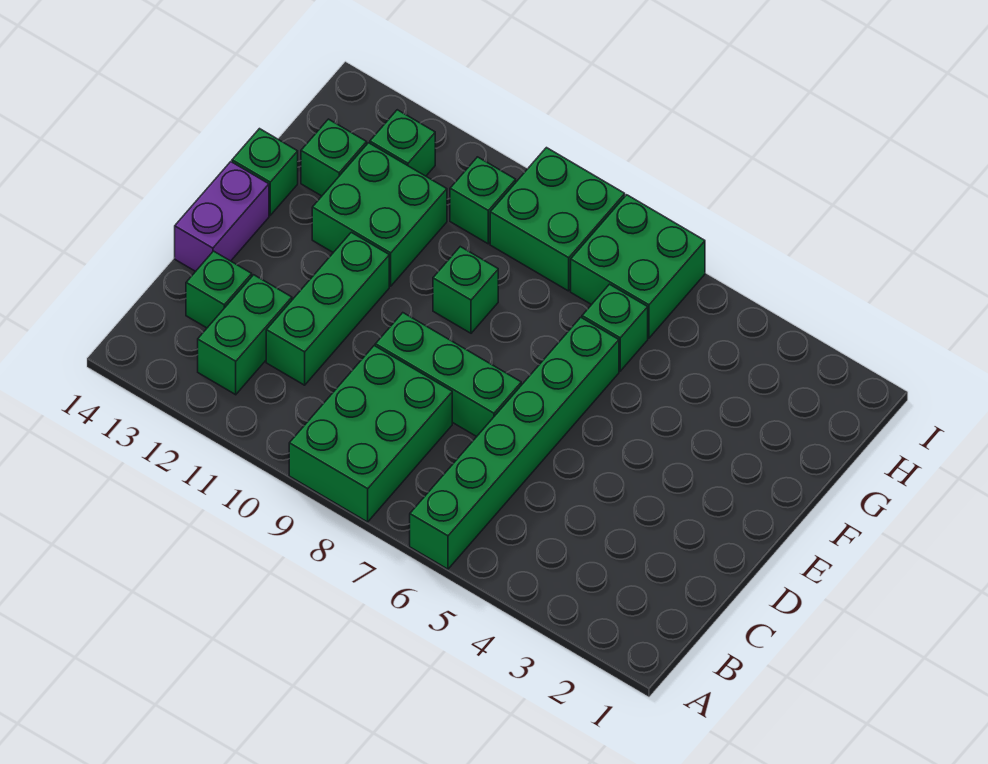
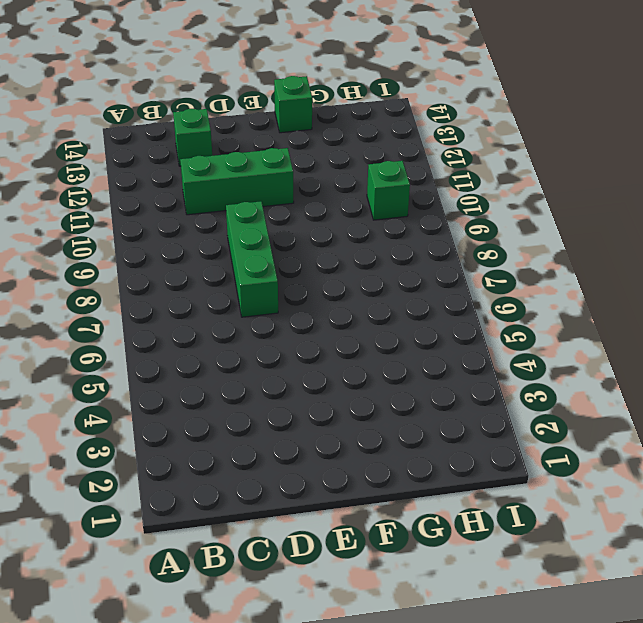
none -> green brick A6:F6 level 1
none -> green brick A8:C9 level 1
none -> green brick B12:C12 level 1

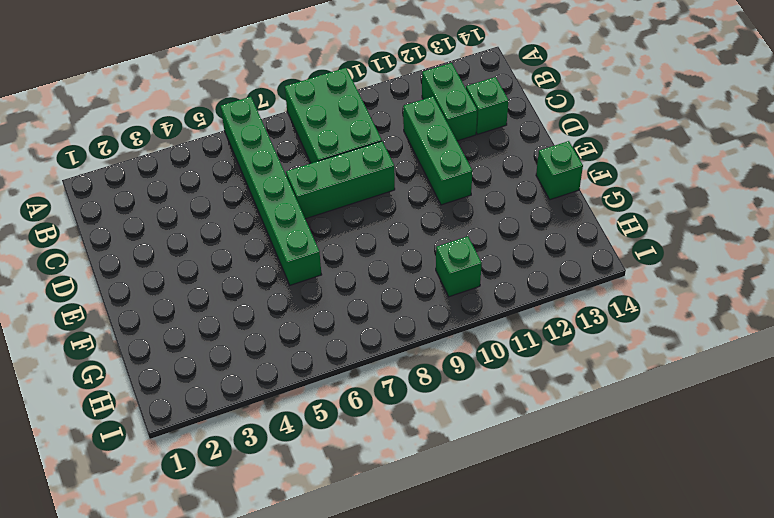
none -> purple brick D14:E14 level 1
none -> green brick F9 level 1
none -> green brick F11:G12 level 1

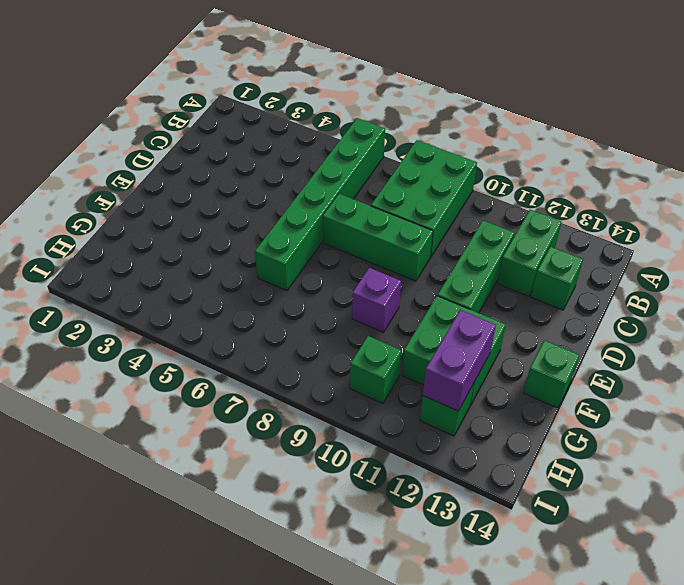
purple brick F9 level 1 -> green brick F9 level 1
purple brick G12:H12 level 2 -> purple brick D14:E14 level 1
none -> green brick G6 level 1
none -> green brick G13 level 1
none -> green brick H6:I7 level 1

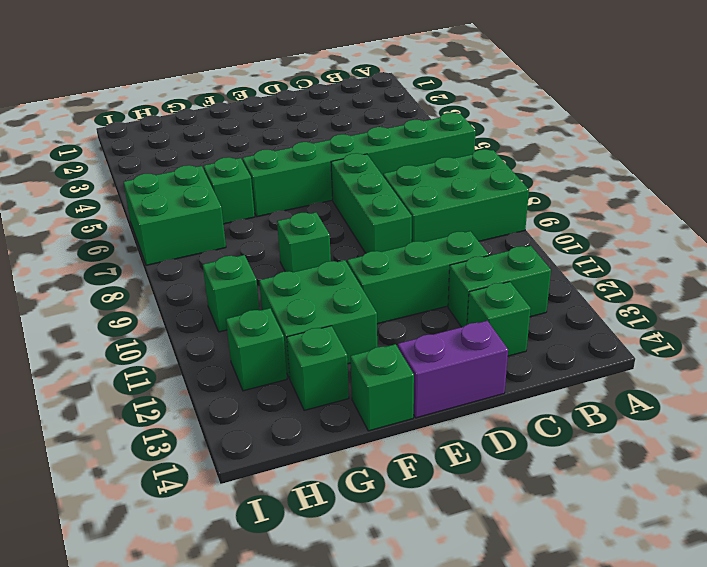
none -> green brick H8:I9 level 1

